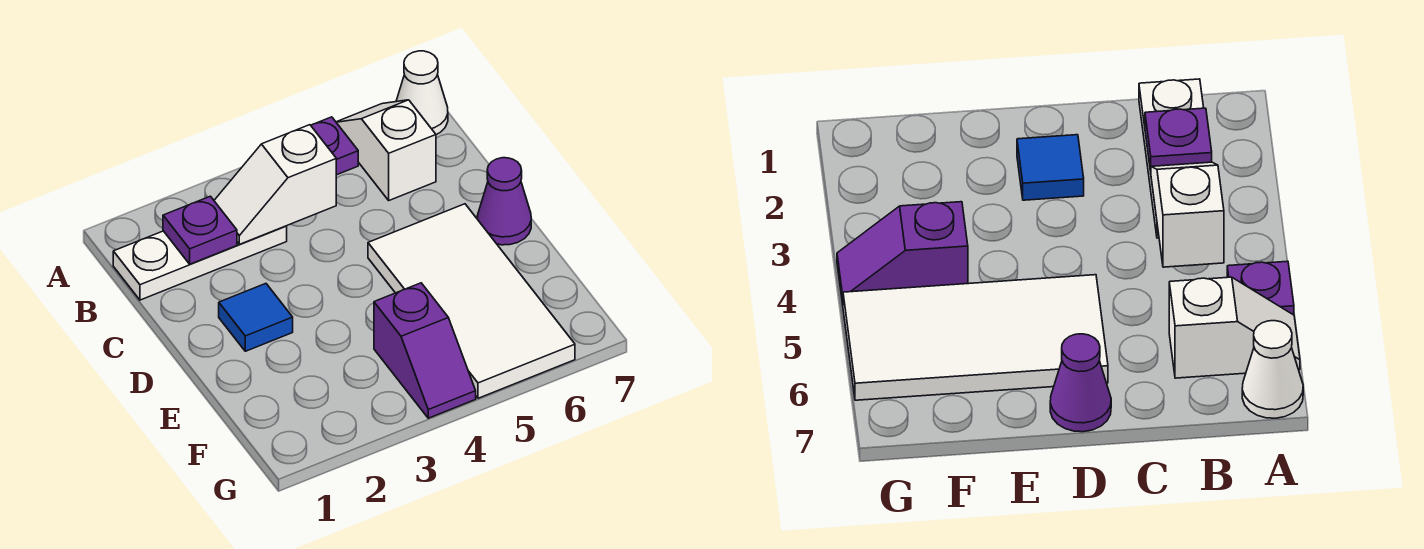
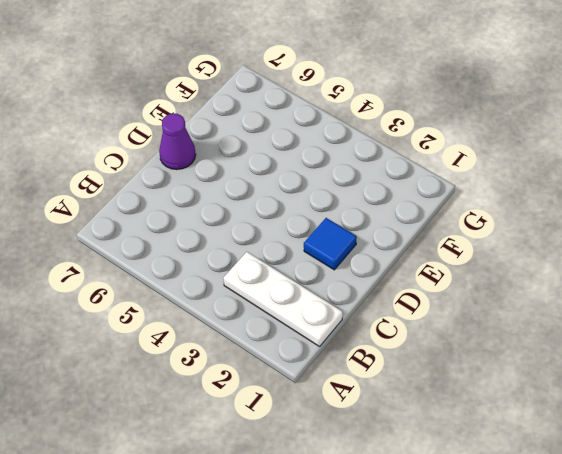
none -> purple plate A5 level 1
none -> white slope A6:B6 level 1 top B

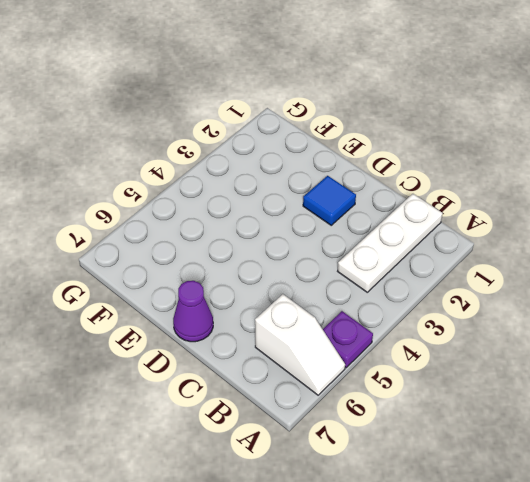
none -> white cone A7 level 1
none -> white tile D5:G6 level 1

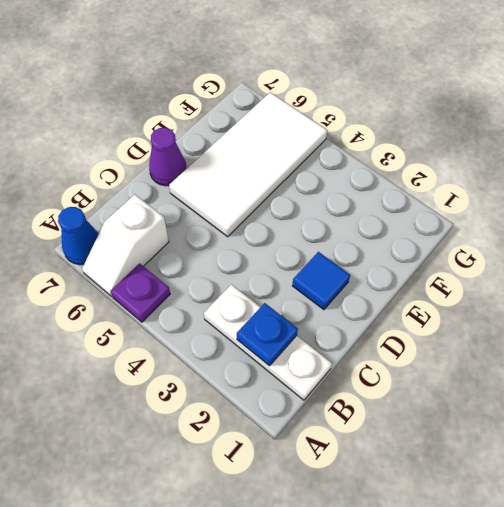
blue cone A7 level 1 -> white cone A7 level 1
blue plate B2 level 2 -> purple plate B2 level 2
none -> purple slope F4:G4 level 1 top F
none -> white slope B3:B4 level 2 top 4

